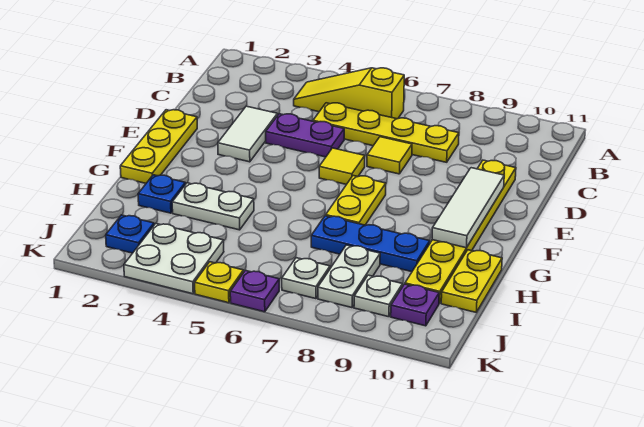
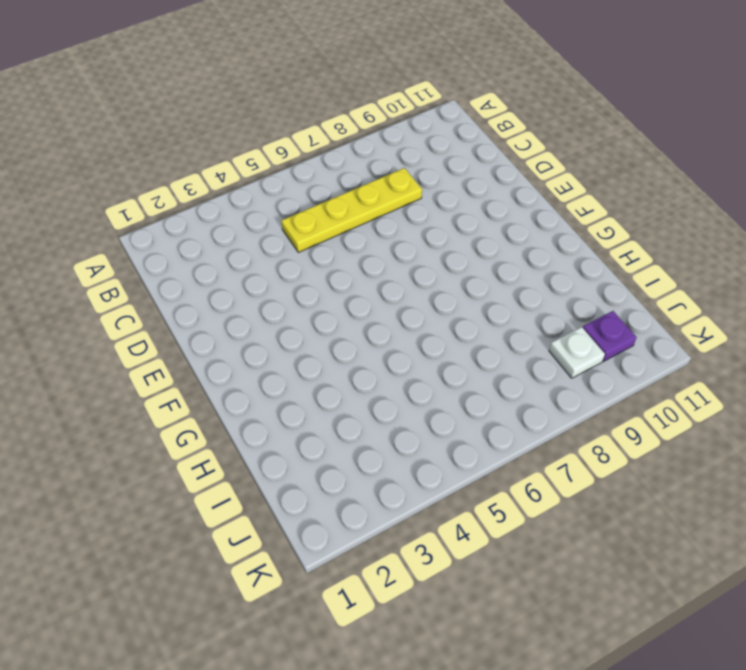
none -> yellow slope B4:B6 level 1 top 6
none -> white tile D3:E3 level 1
none -> purple plate D4:D5 level 1

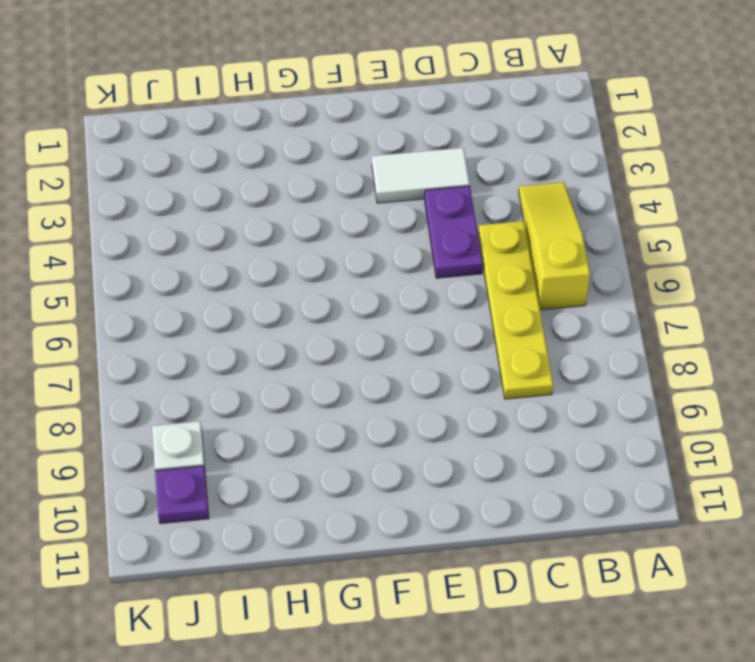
none -> yellow tile D7 level 1
none -> yellow plate D10:I10 level 1
none -> yellow plate E1:G1 level 1

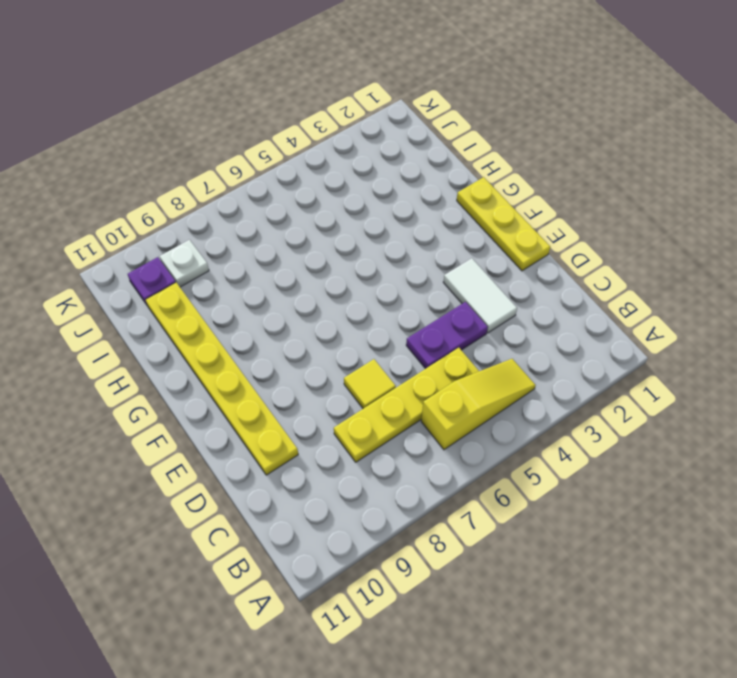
none -> yellow tile E6 level 1
none -> yellow plate F7:G7 level 1
none -> blue plate H2 level 1

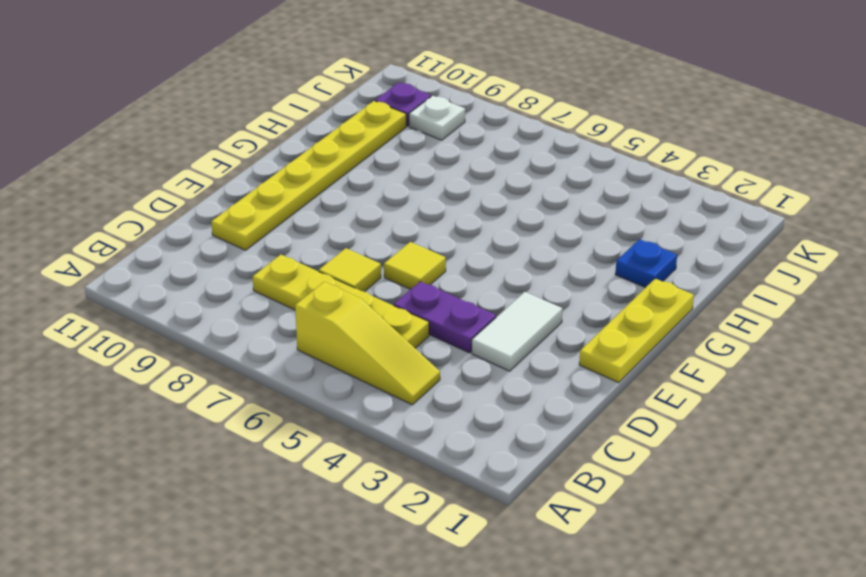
none -> yellow plate F7:G7 level 1
none -> white plate H3:H4 level 1
none -> blue plate H7:H9 level 1

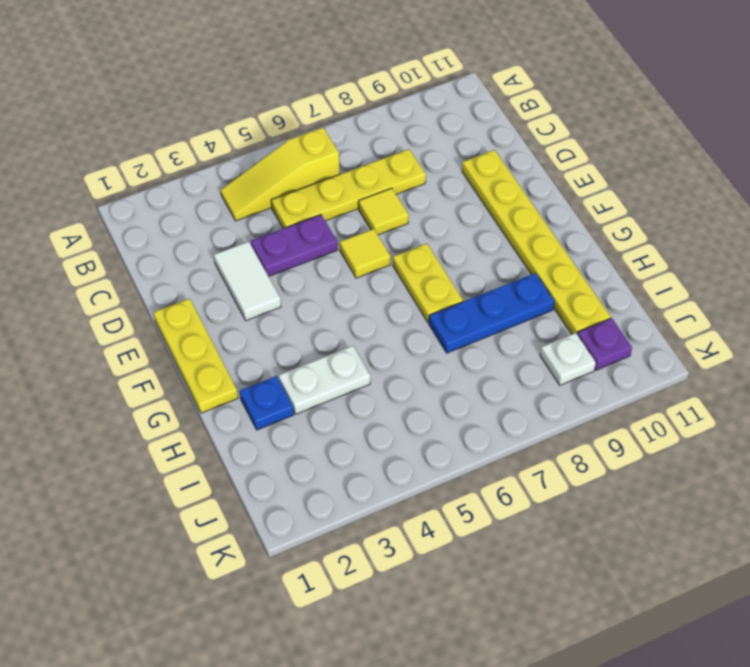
none -> yellow plate H11:I11 level 1
none -> white plate I8:J8 level 1
none -> blue plate J2 level 1

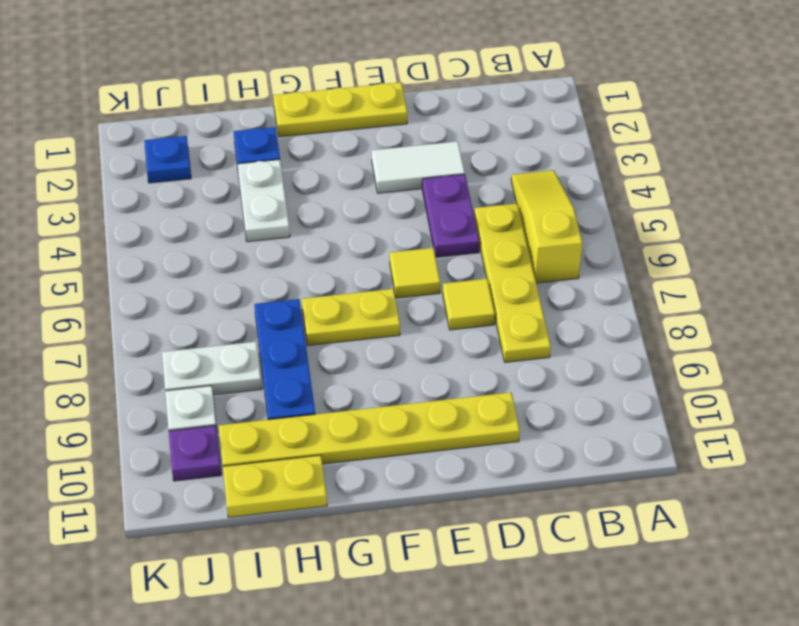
none -> white plate J3:K4 level 1
none -> white plate J7 level 1
none -> yellow plate K5 level 1

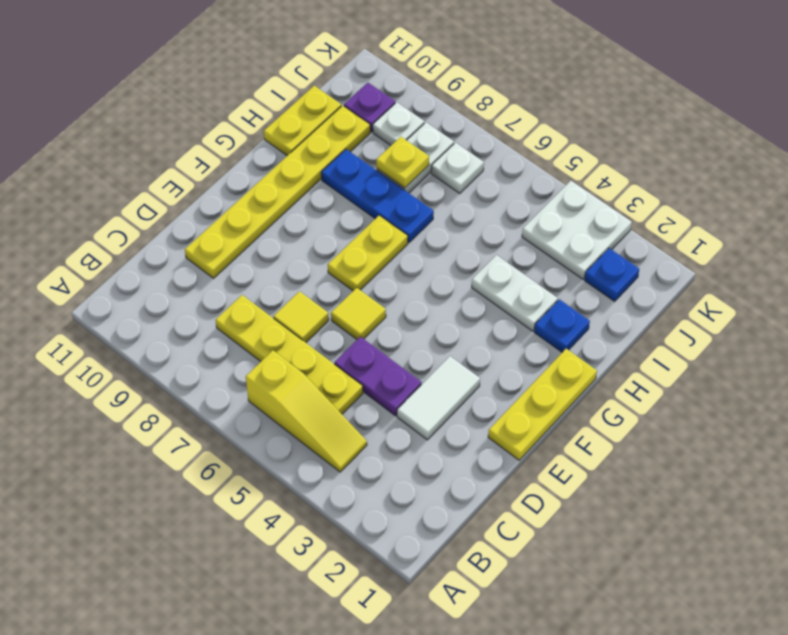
yellow plate I8 level 2 -> yellow plate K5 level 1
none -> purple plate K6 level 1
none -> white tile E10:G10 level 2

